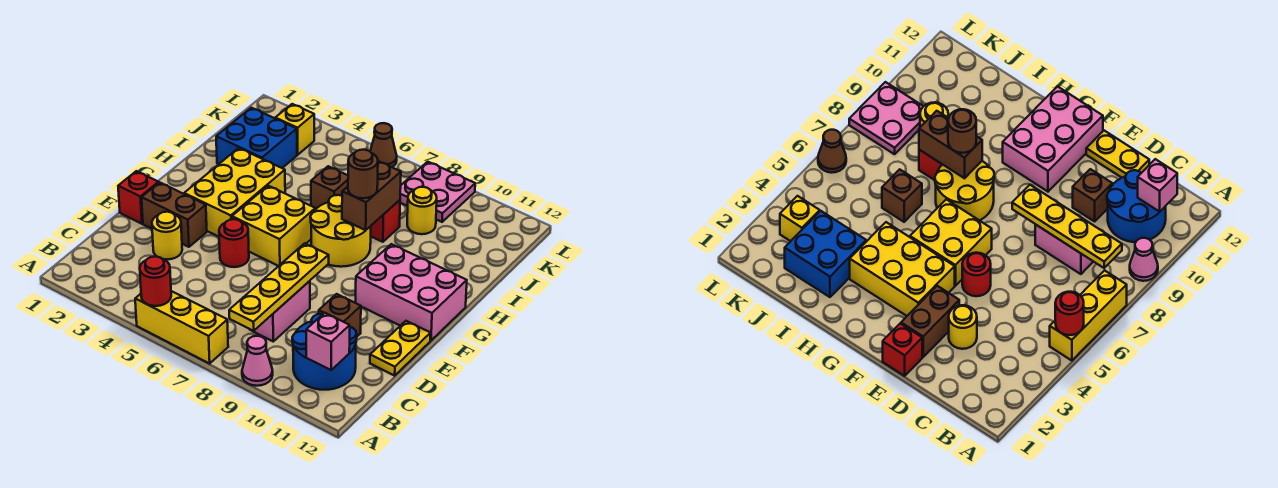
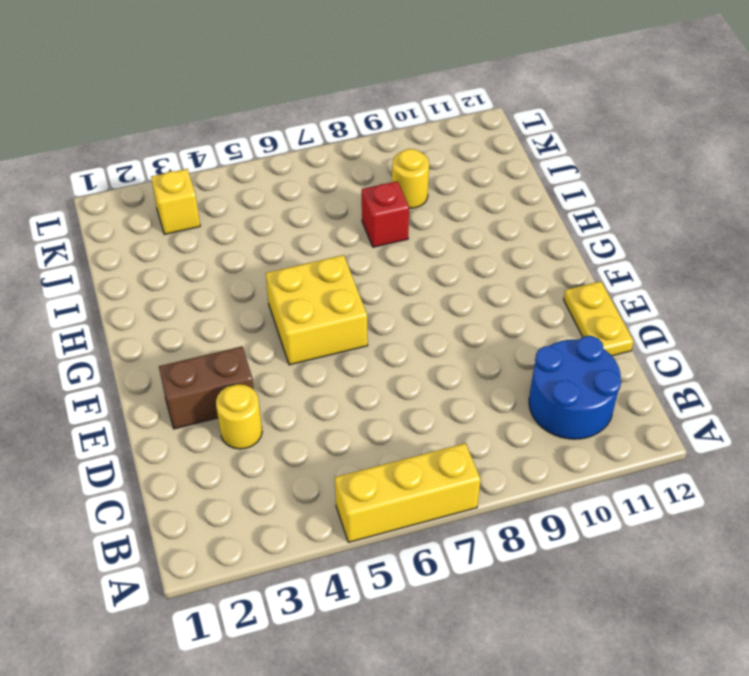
none -> pink cone A9 level 1
none -> pink brick C8:D8 level 1
none -> brown brick D10 level 1

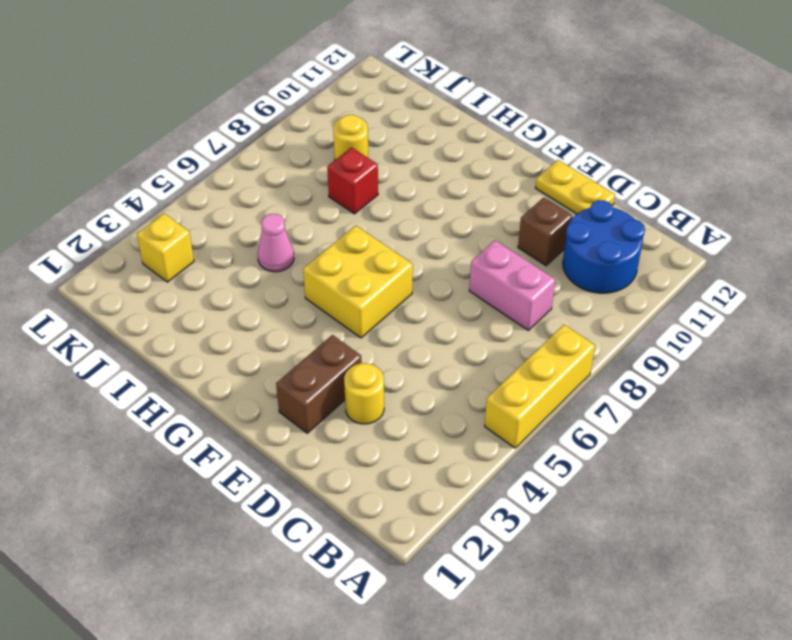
pink cone I5 level 1 -> pink cone A9 level 1
none -> red brick E1 level 1
none -> red round brick E5 level 1
none -> yellow brick F3:H4 level 1

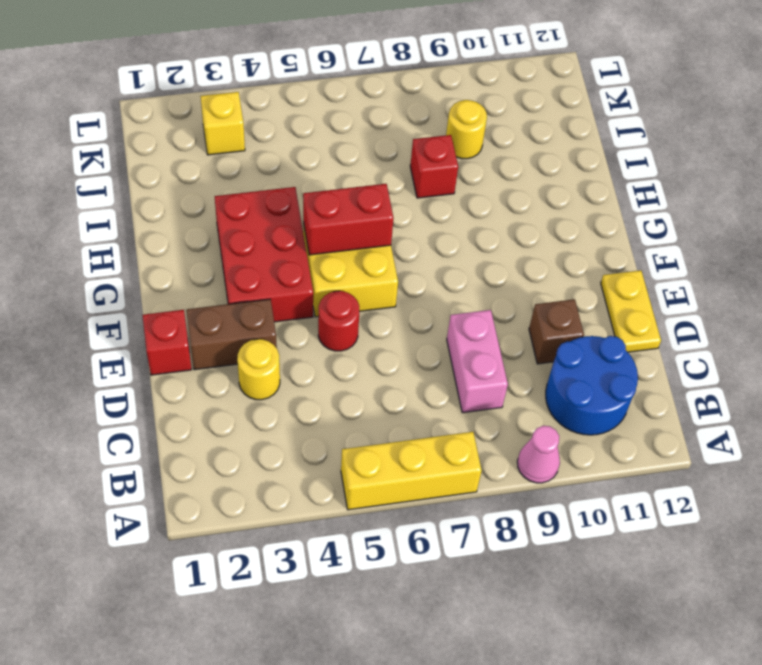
red brick F3:H4 level 1 -> yellow brick F3:H4 level 1
red brick G5:G6 level 2 -> none
none -> pink brick F10:G12 level 1
none -> yellow round brick G7:H8 level 1
none -> blue brick I2:J3 level 1

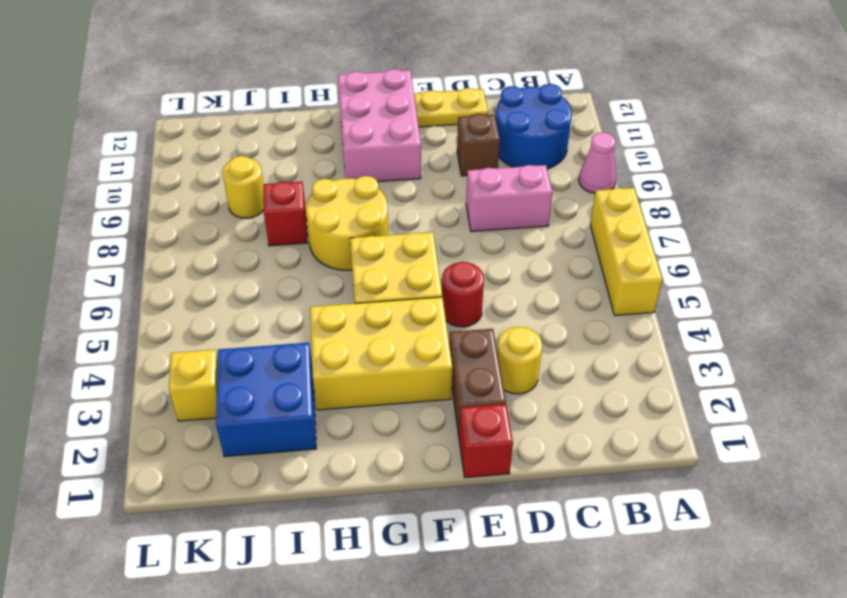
none -> brown brick I6 level 1
none -> pink plate K8:L9 level 1
none -> brown cone L6 level 1

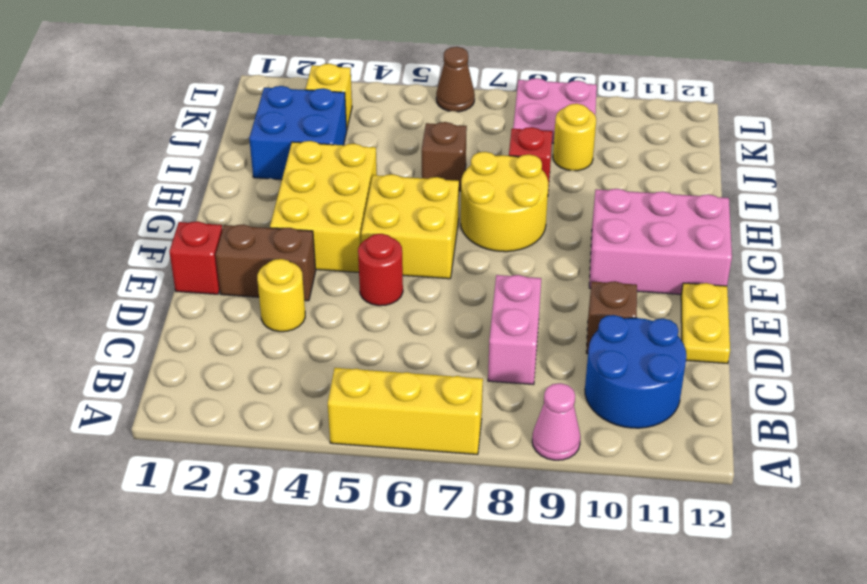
none -> red round brick A5 level 2
none -> yellow plate B8:E8 level 2
none -> pink brick B11 level 2

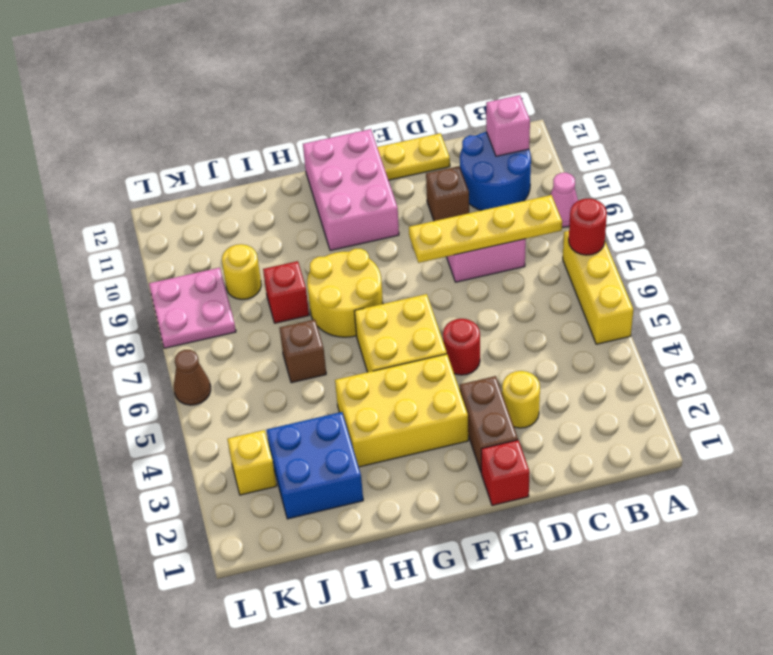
red round brick A7 level 2 -> red round brick A5 level 2
none -> brown brick H8:I8 level 2
none -> brown round brick H8 level 3

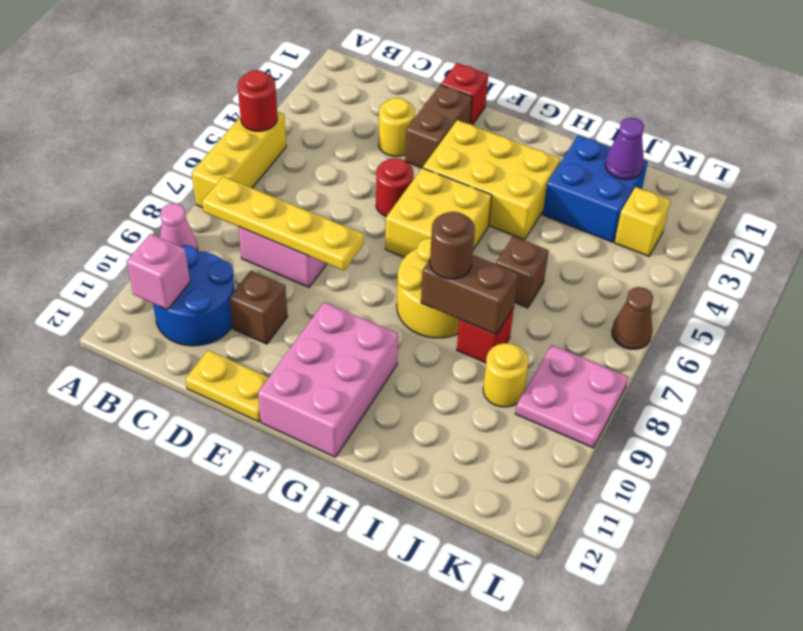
purple cone J2 level 2 -> none

